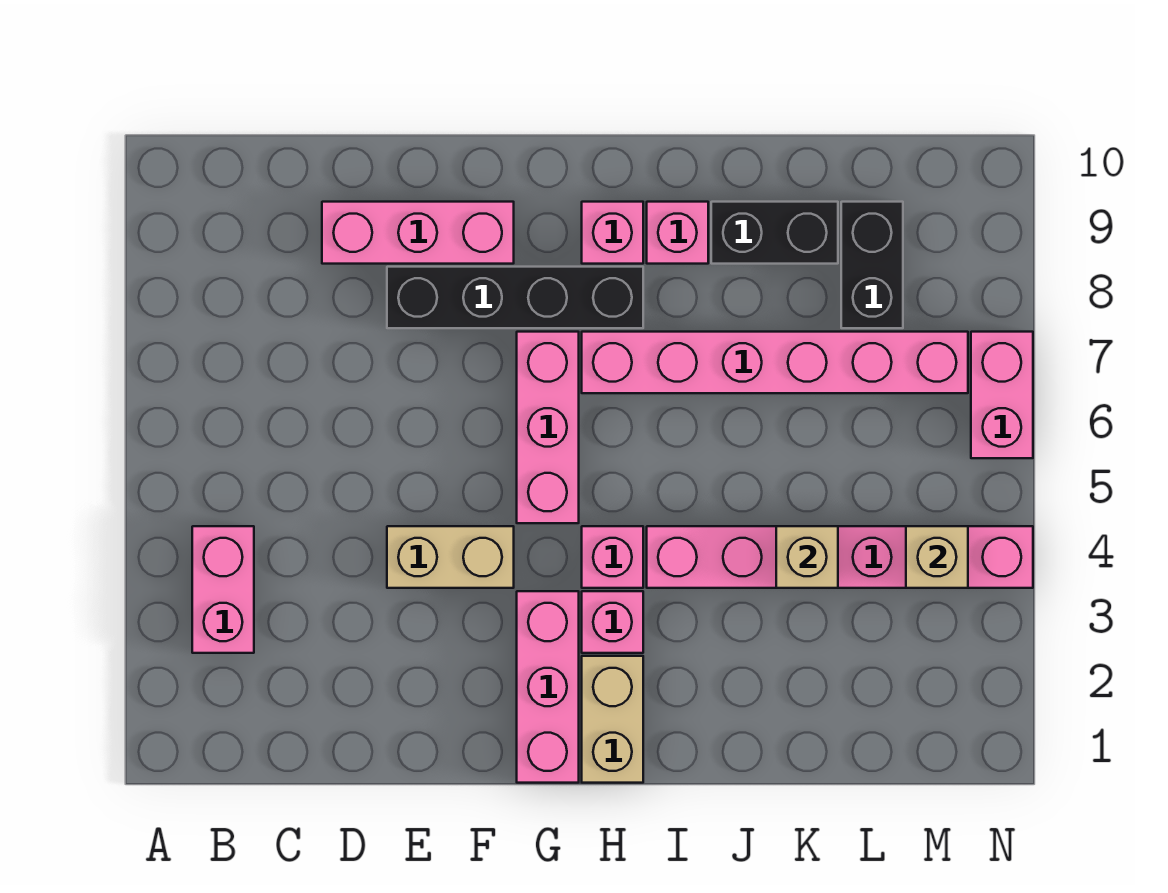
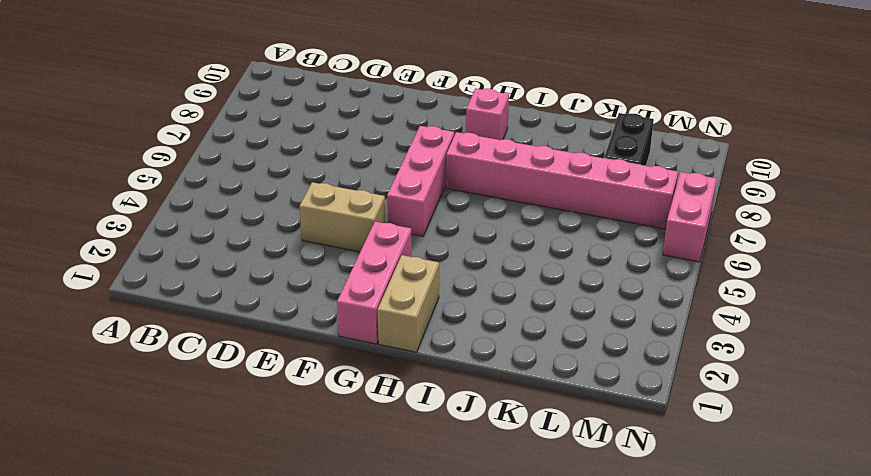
none -> pink brick B3:B4 level 1
none -> pink brick D9:F9 level 1
none -> black brick E8:H8 level 1

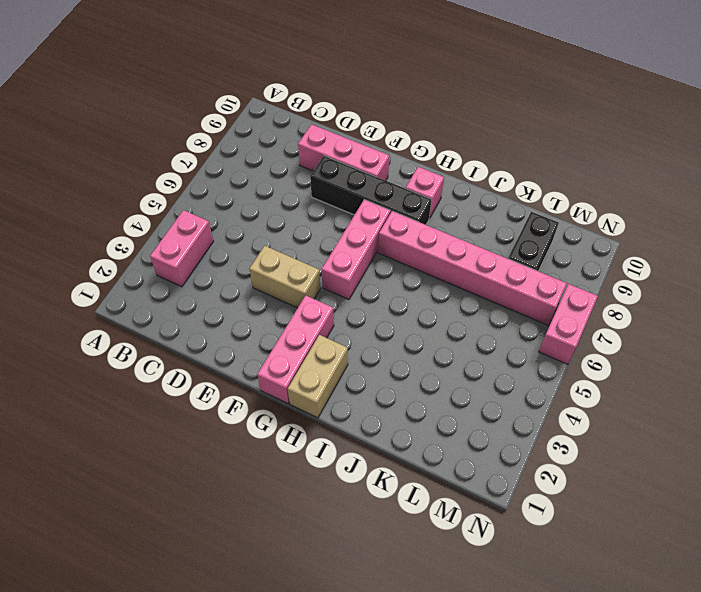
none -> pink brick H3 level 1
none -> pink brick H4 level 1
none -> pink brick I4:N4 level 1

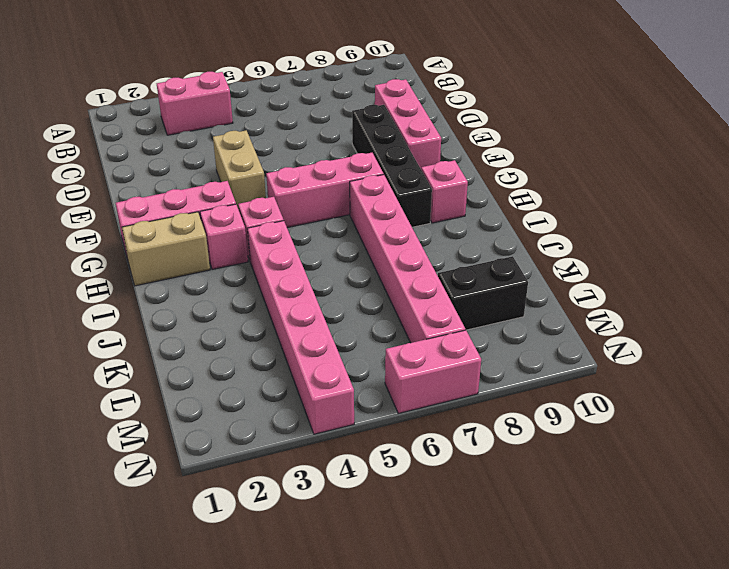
none -> pink brick I9 level 1
none -> black brick J9:K9 level 1
none -> tan brick K4 level 2

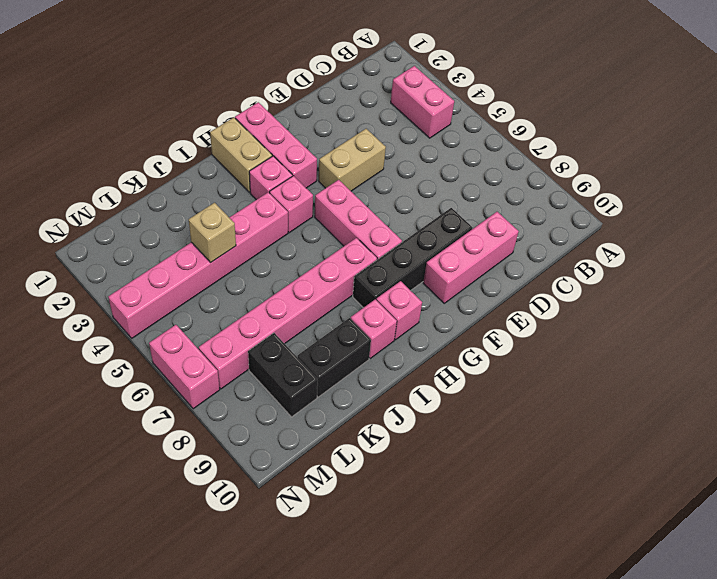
none -> tan brick M4 level 2

